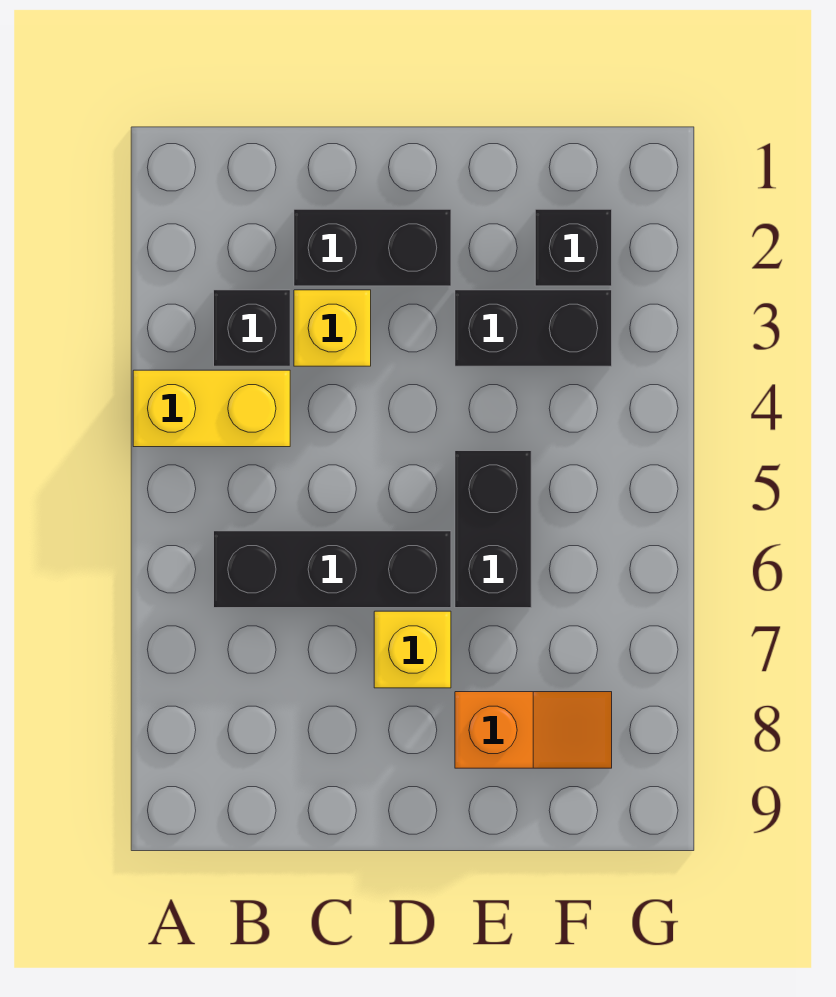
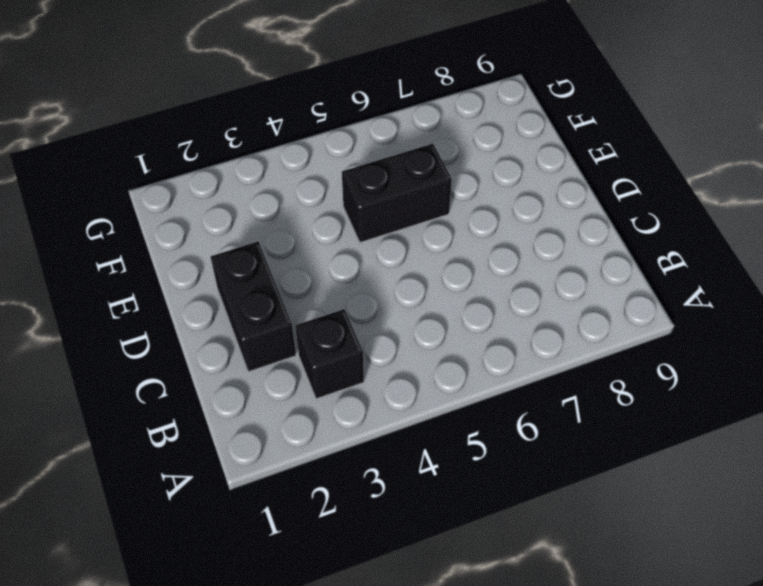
none -> yellow brick A4:B4 level 1
none -> black brick B6:D6 level 1

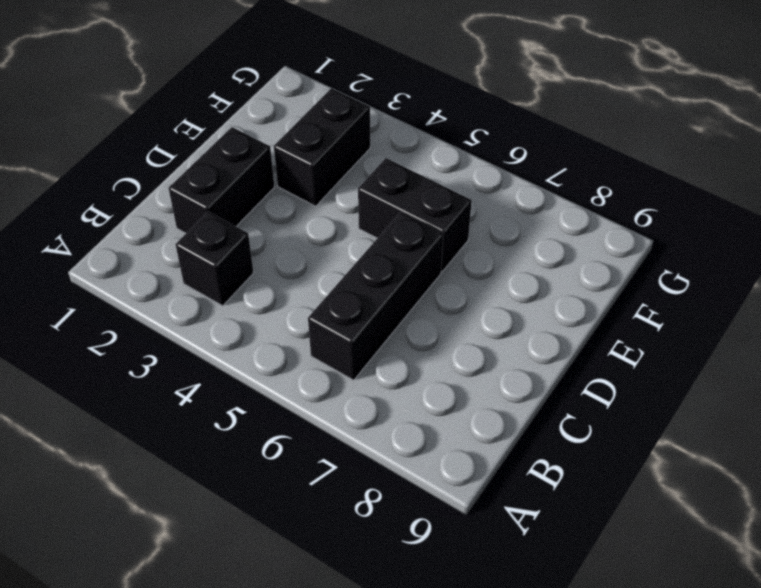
none -> yellow brick A4:B4 level 1
none -> yellow brick C3 level 1

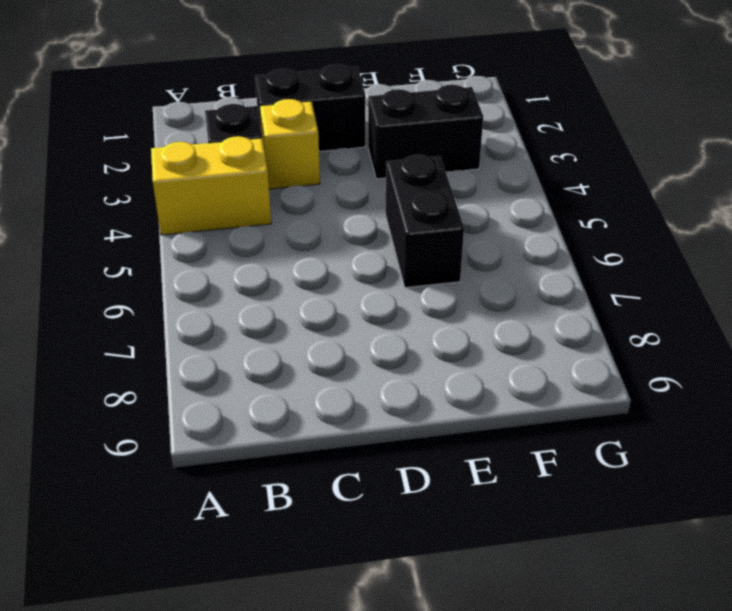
none -> black brick B6:D6 level 1
none -> yellow brick D7 level 1

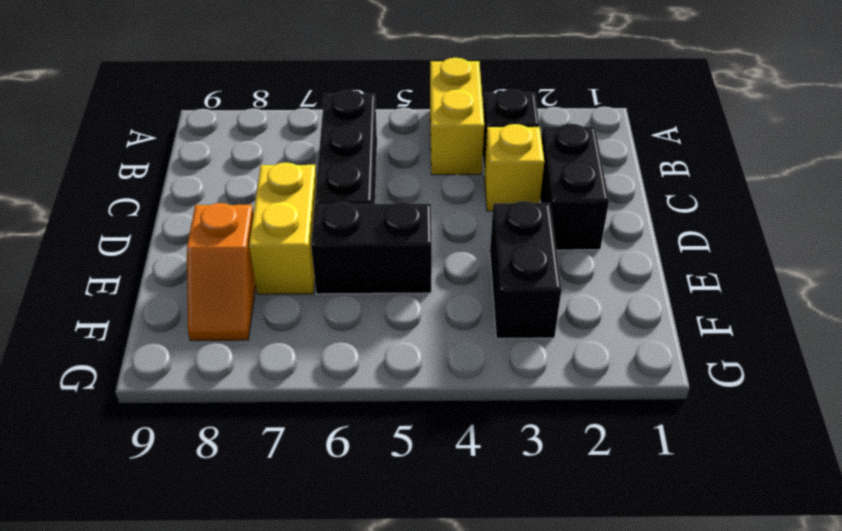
yellow brick D7:E7 level 1 -> yellow brick D7 level 1
none -> black brick F2 level 1

